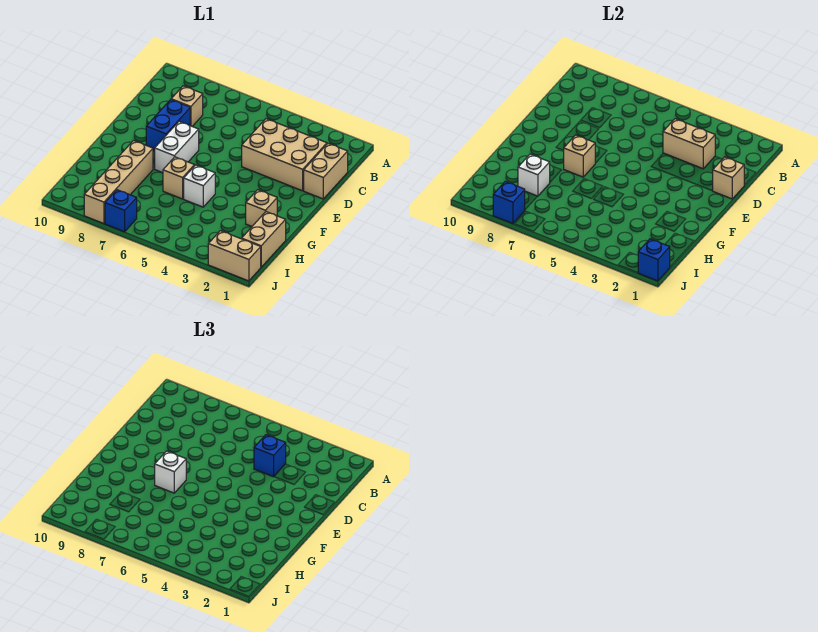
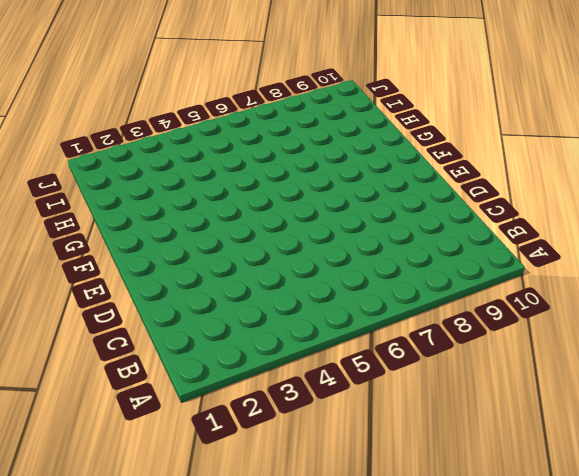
none -> tan brick C1:D1 level 1
none -> tan brick C2:D4 level 1
none -> tan brick C8 level 1

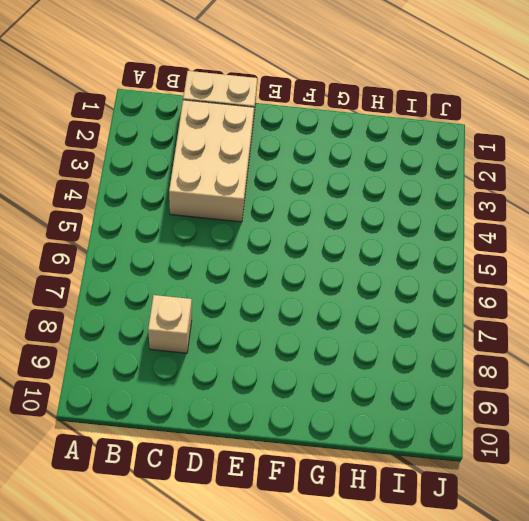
none -> blue brick D8:E8 level 1
none -> white brick E7:F7 level 1
none -> tan brick G2 level 1

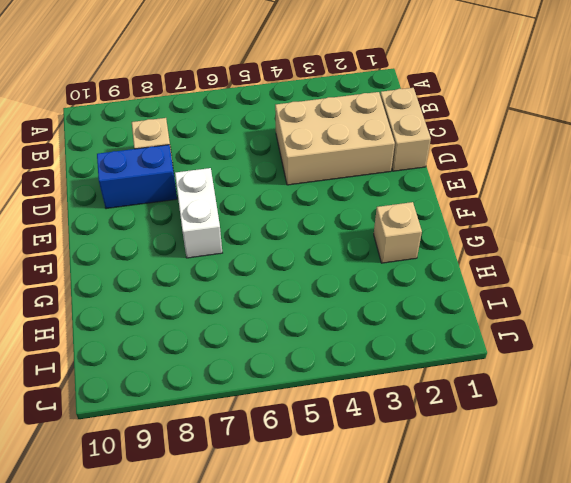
blue brick D8:D9 level 1 -> blue brick D8:E8 level 1
none -> white brick G5 level 1
none -> tan brick G6 level 1
none -> tan brick G8:J8 level 1

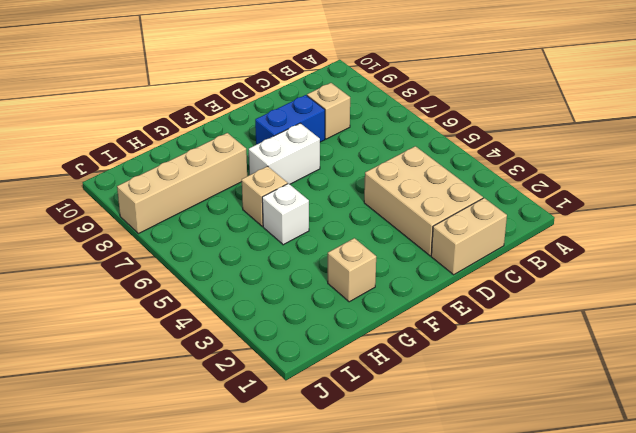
none -> tan brick H1:I1 level 1
none -> tan brick J1:J2 level 1
none -> blue brick J7 level 1

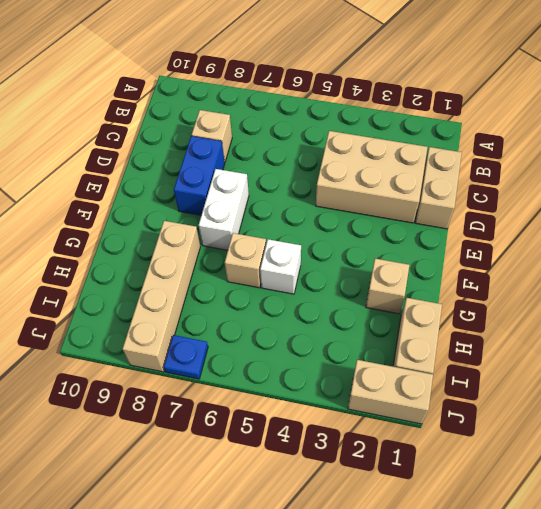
blue plate J7 level 1 -> blue brick J7 level 1
none -> tan brick C3:C4 level 2
none -> tan brick D1 level 2
none -> tan brick F7 level 2

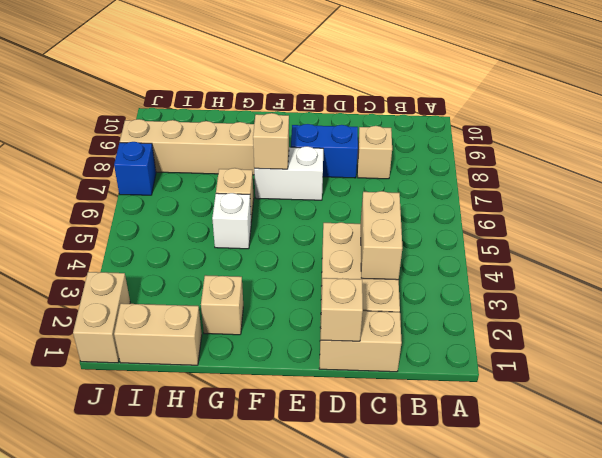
none -> white brick H8 level 2
none -> blue brick J1 level 2
none -> blue brick J8 level 2

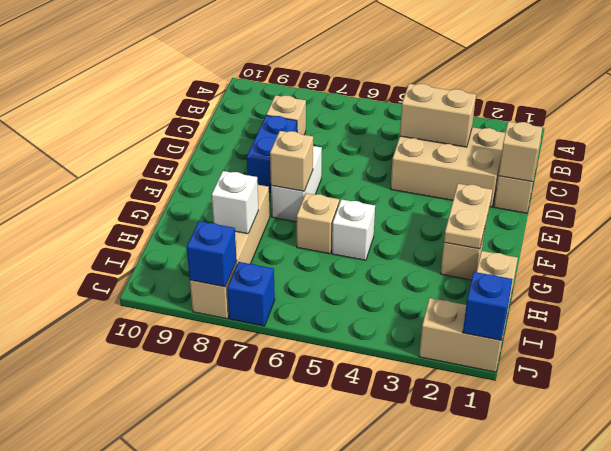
tan plate F2:G2 level 2 -> none
none -> blue brick C4 level 3
none -> white brick F7 level 3

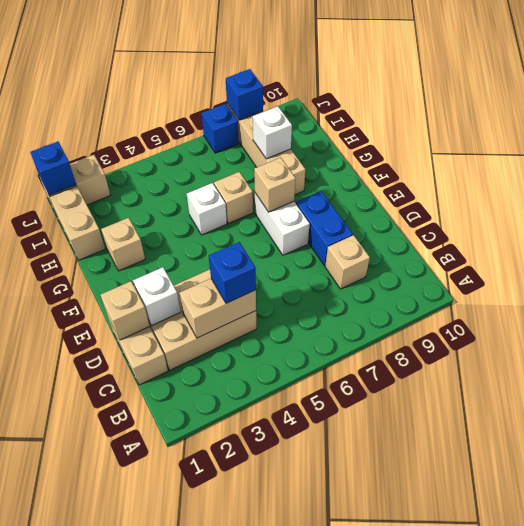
white brick D2 level 2 -> white brick F7 level 3

